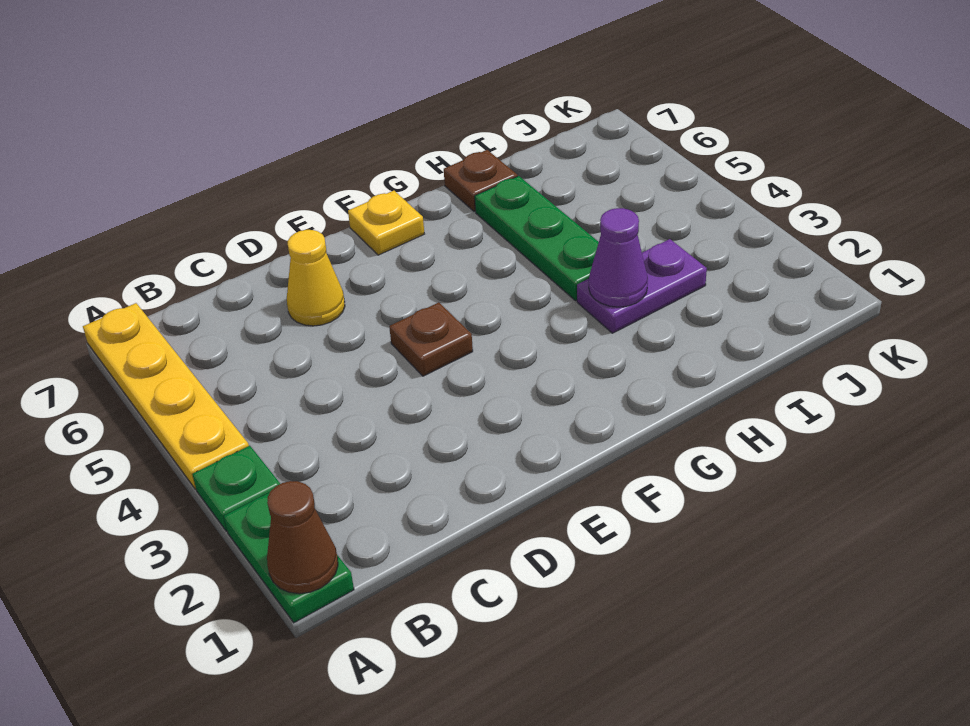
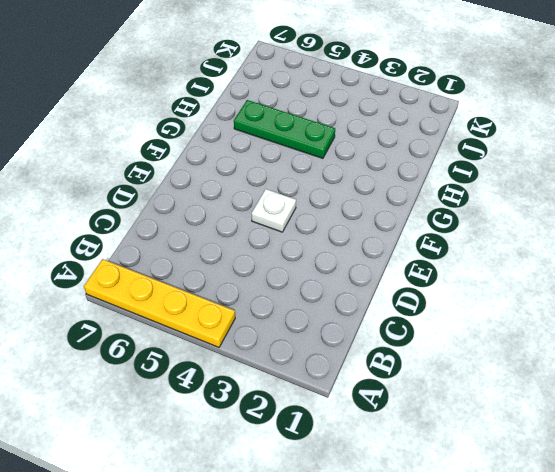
white plate E4 level 1 -> brown plate E4 level 1
none -> green plate A1:A2 level 1
none -> green plate A3 level 1

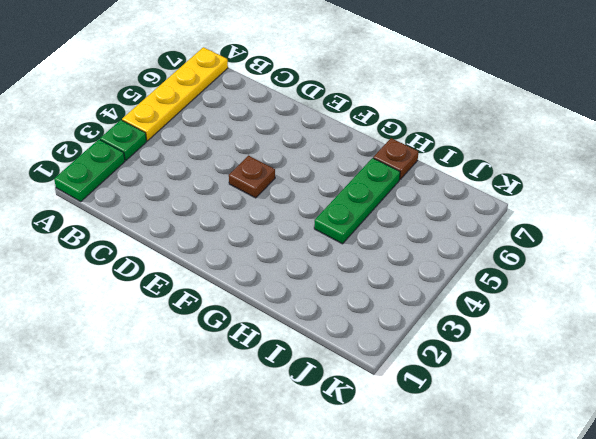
none -> yellow cone D6 level 1
none -> yellow plate F7 level 1

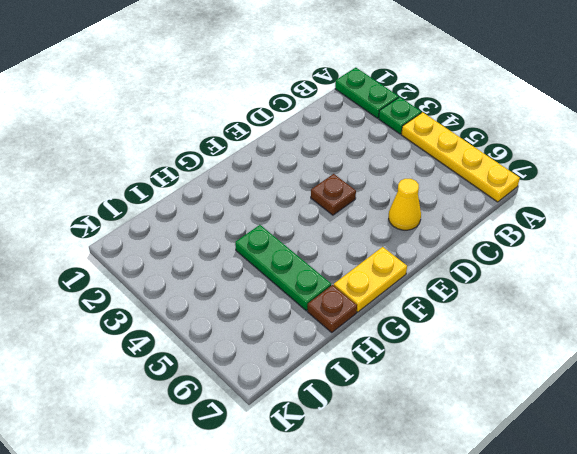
yellow plate F7:G7 level 1 -> yellow plate F7 level 1
none -> purple plate H3:I3 level 1
none -> brown cone A1 level 2

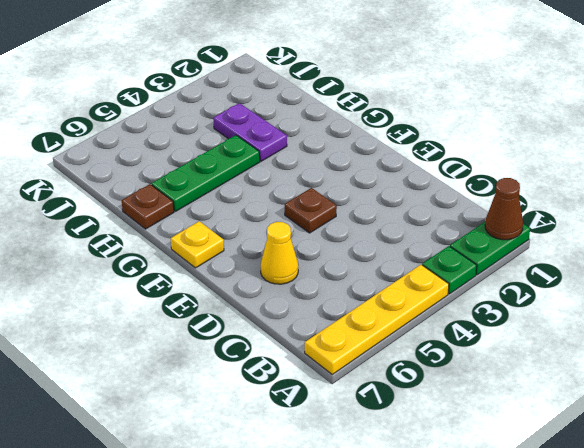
none -> purple cone H3 level 2

